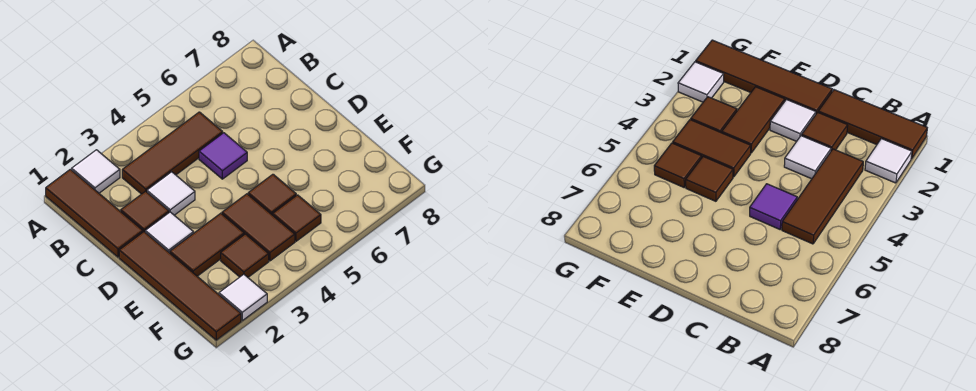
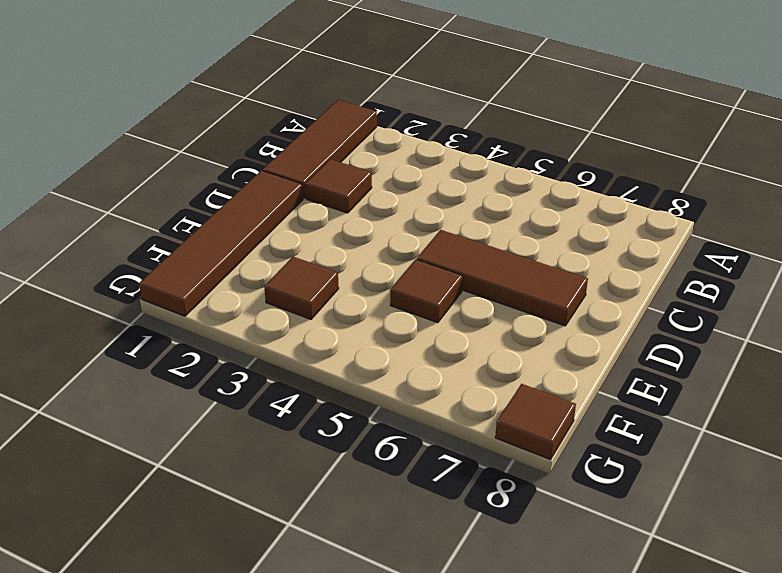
brown tile D5:D7 level 1 -> brown tile B3:B5 level 1
brown tile G8 level 1 -> brown tile F5 level 1
none -> white tile A2 level 1
none -> white tile C3 level 1
none -> purple tile C5 level 1

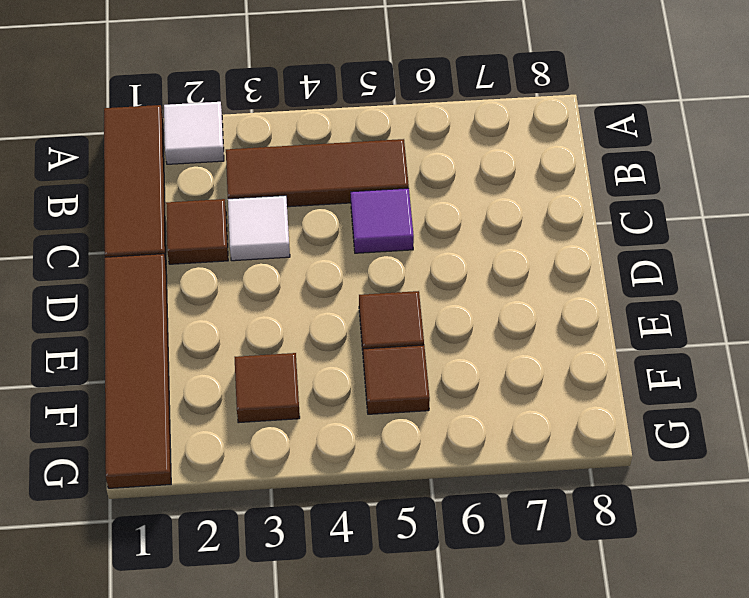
none -> white tile D2 level 1
none -> brown tile E2:E3 level 1
none -> brown tile E4:F4 level 1

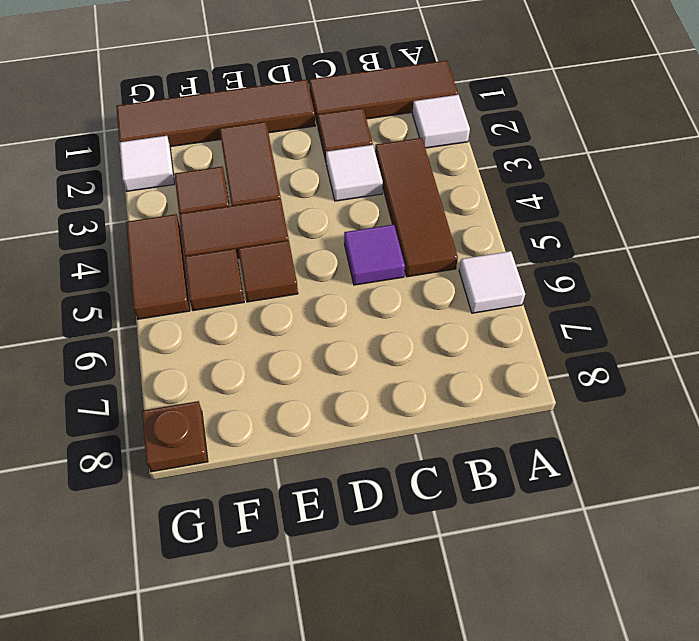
white tile A6 level 1 -> white tile D2 level 1
brown tile G4:G5 level 1 -> none
brown plate G8 level 1 -> none

